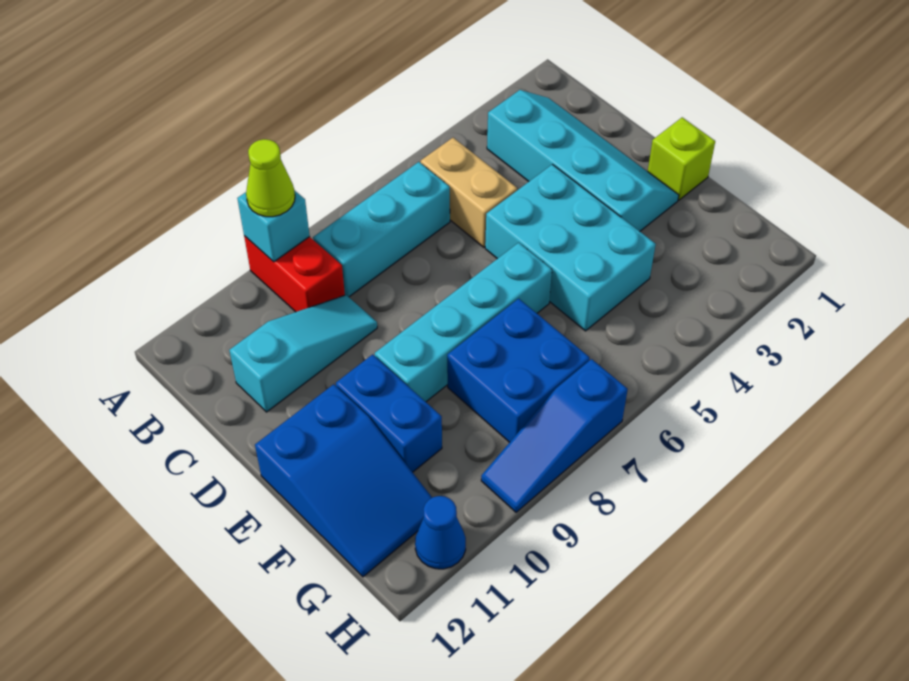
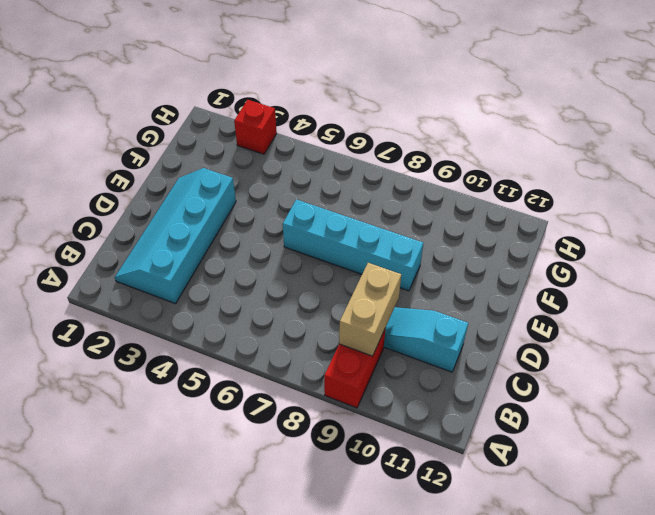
tan brick B9:C9 level 2 -> tan brick B5:C5 level 1
red brick H3 level 1 -> none
none -> cyan brick B6:B8 level 1
none -> cyan brick D4:F5 level 1
none -> lime brick E1 level 1

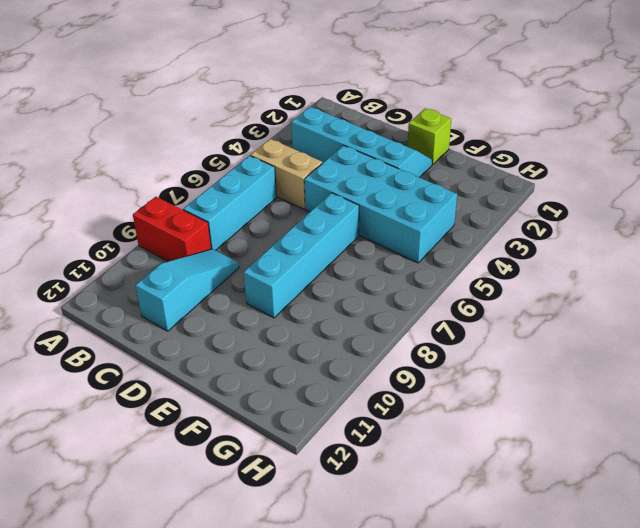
cyan brick D4:G5 level 1 -> cyan brick D4:F5 level 1
none -> blue brick E10:F10 level 1
none -> blue slope E11:G12 level 1 top E
none -> blue brick F7:G8 level 1

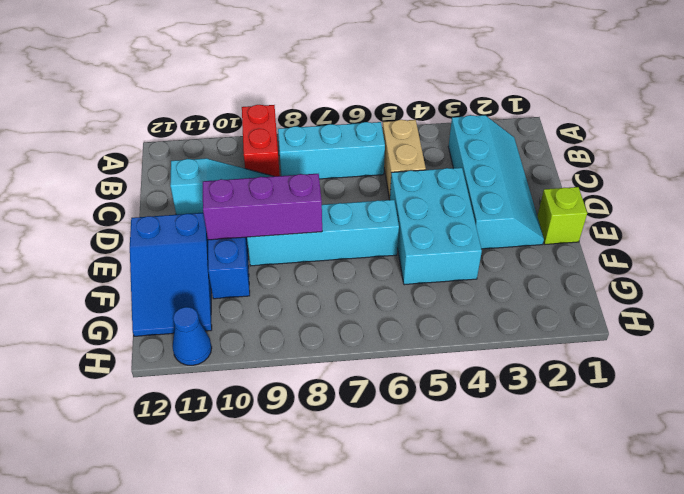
purple brick E8:E10 level 2 -> none
none -> blue brick F7:G8 level 1
none -> blue slope H7:H9 level 1 top 7
none -> cyan brick A9 level 2

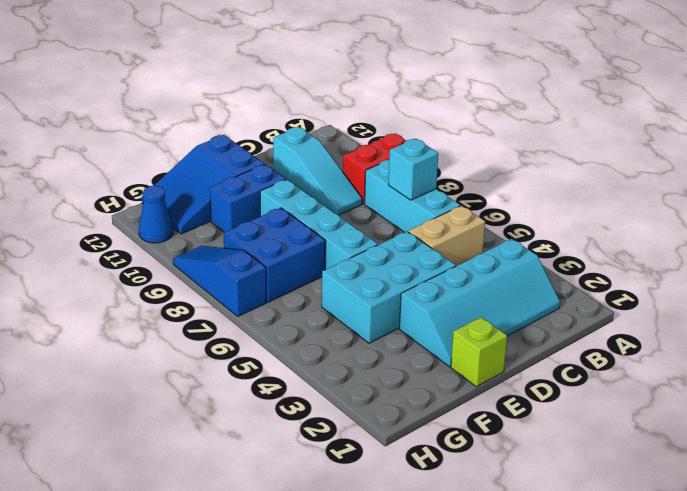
cyan brick B7 level 2 -> cyan brick A9 level 2
none -> lime cone A9 level 3

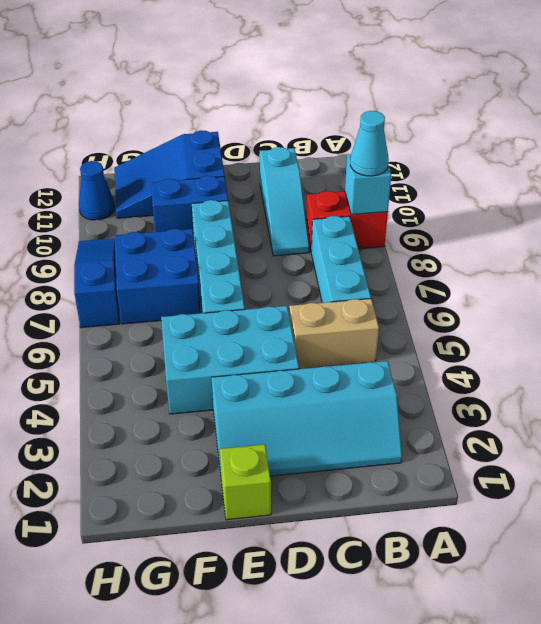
cyan cone A9 level 3 -> lime cone A9 level 3

